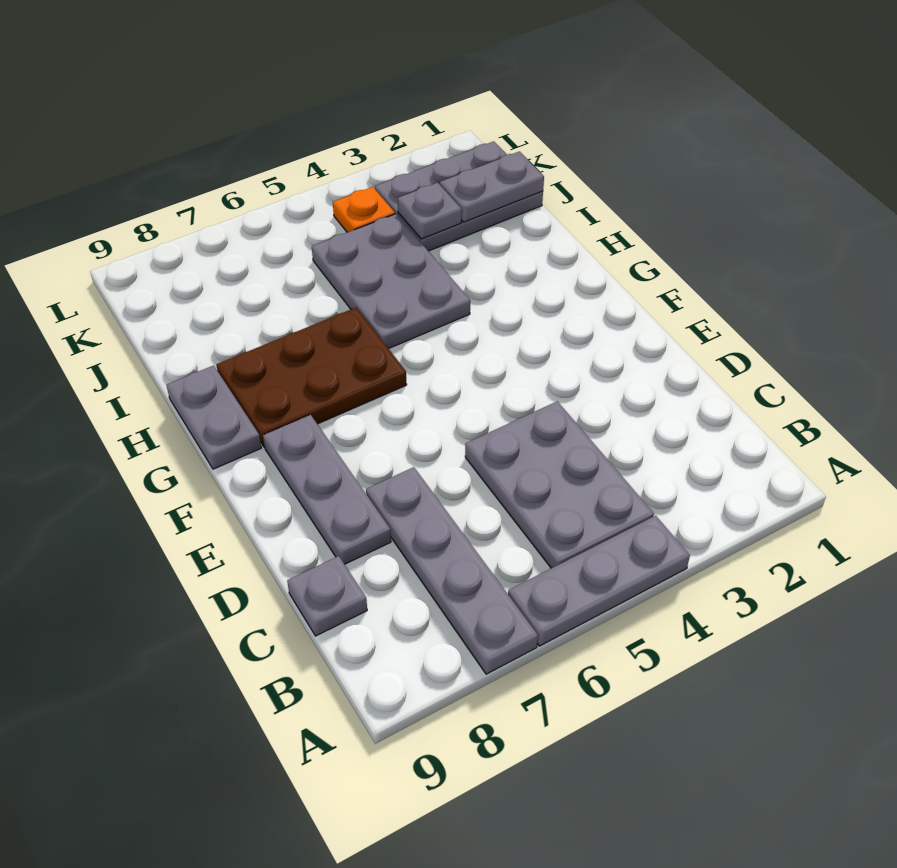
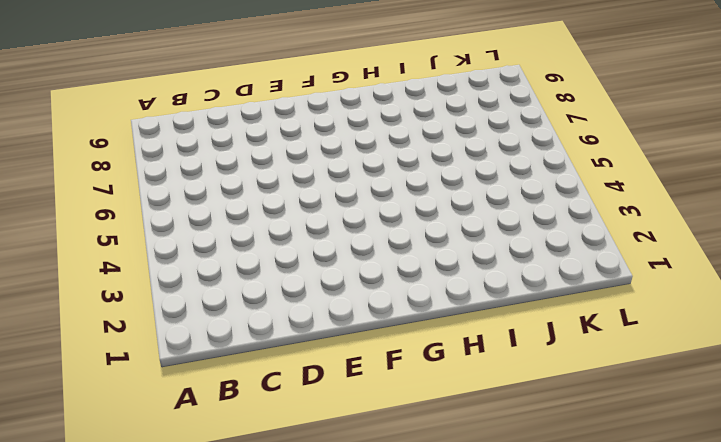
none -> grey plate A4:A6 level 1
none -> grey plate A7:D7 level 1
none -> grey plate B4:D5 level 1

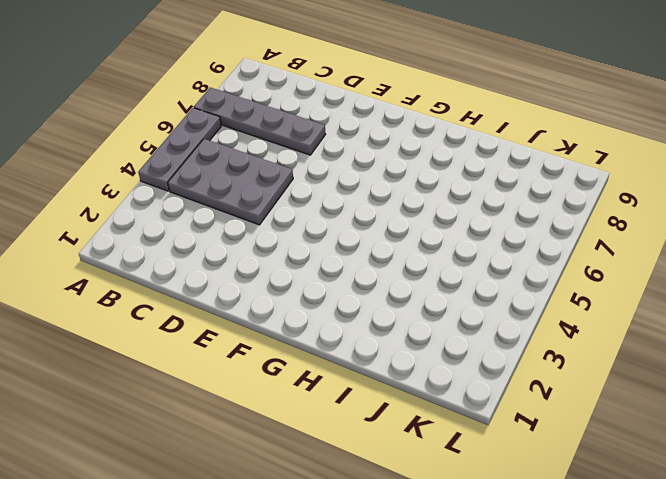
none -> grey plate C9 level 1
none -> grey plate D8:F8 level 1
none -> brown plate G6:H8 level 1

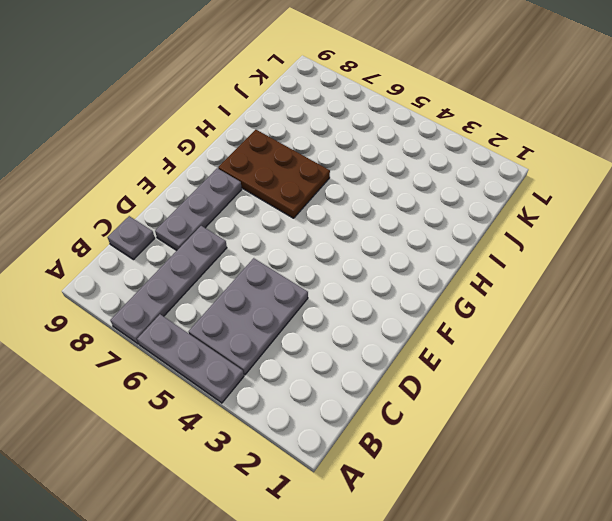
none -> grey plate G9:H9 level 1
none -> grey plate H4:J5 level 1
none -> grey plate J1:K3 level 1

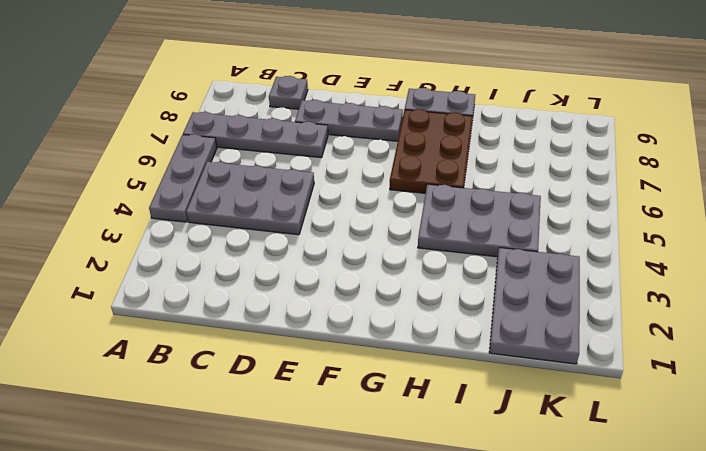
none -> orange plate K4 level 1
none -> grey plate J1:J2 level 2
none -> grey plate J3 level 2

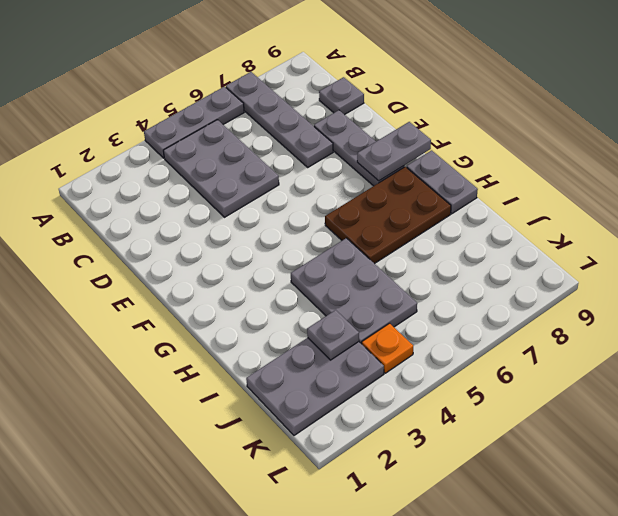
grey plate F8:F9 level 2 -> grey plate J1:J2 level 2

